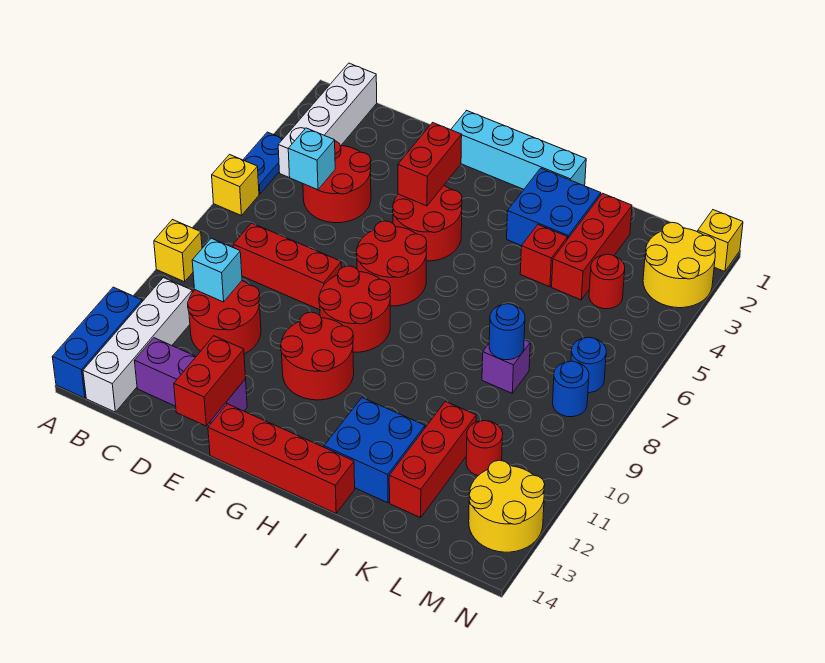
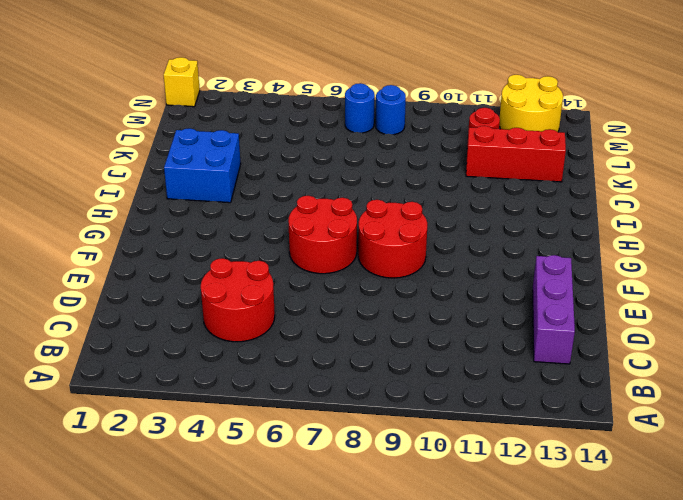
none -> blue plate A4:A5 level 1
none -> yellow brick A6 level 1
none -> yellow brick A9 level 1
none -> blue brick A12:A14 level 1

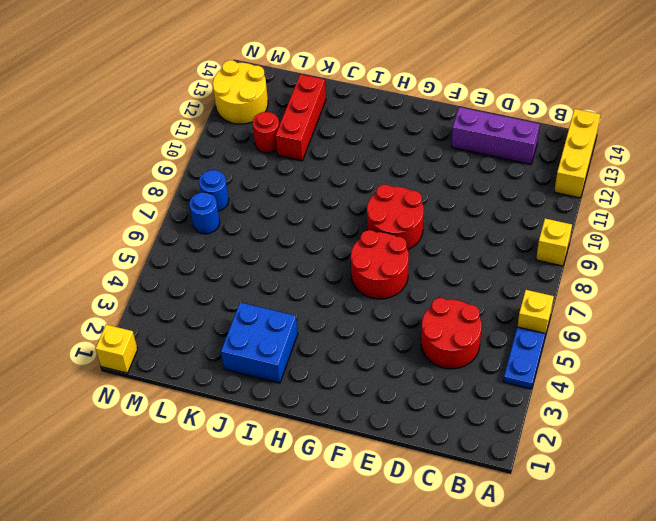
yellow brick A12:A14 level 1 -> blue brick A12:A14 level 1
none -> white brick B1:B4 level 1
none -> white brick B11:B14 level 1
none -> red brick C8:E8 level 1
none -> red round brick C10:D11 level 1

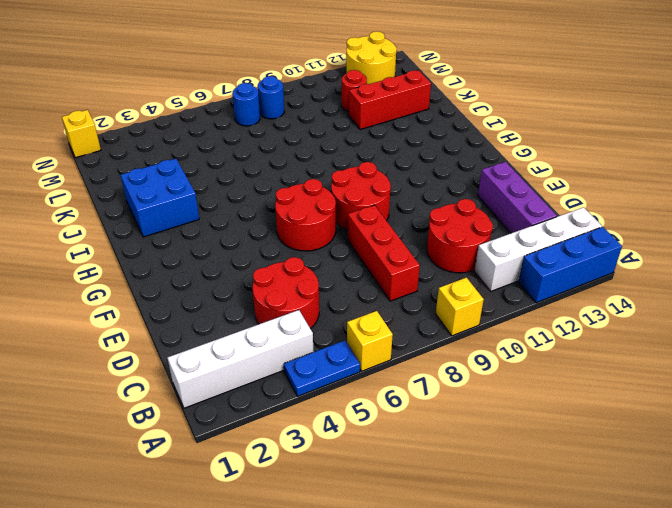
none -> cyan brick F1:I1 level 1
none -> red round brick F4:G5 level 1
none -> red round brick F10:G11 level 1
none -> red brick F14:I14 level 1

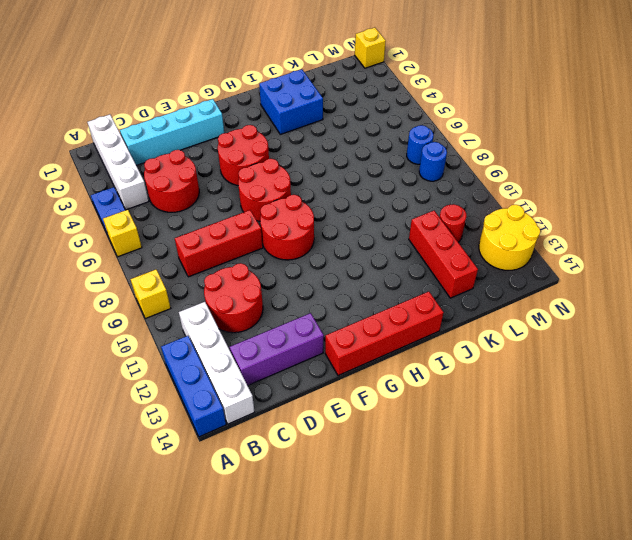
cyan brick C2:F2 level 1 -> cyan brick F1:I1 level 1
none -> red round brick F10:G11 level 1
none -> blue brick I12:J13 level 1
none -> red brick J4 level 1
none -> red brick K2:K4 level 1

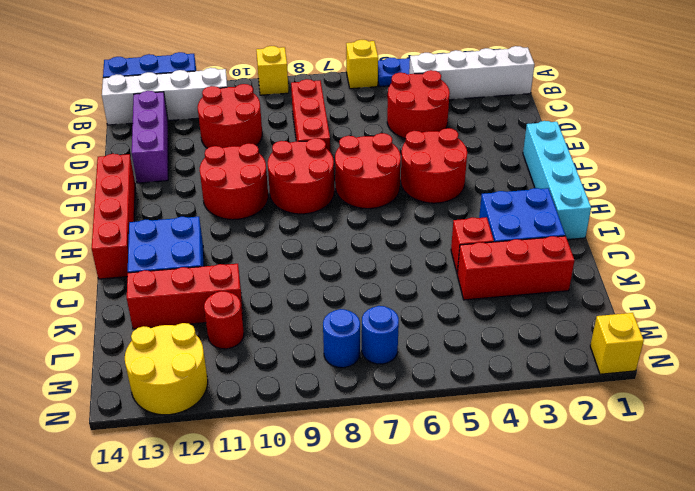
none -> purple brick K8 level 1
none -> red round brick L4 level 1
none -> yellow round brick M2:N3 level 1
none -> cyan brick C5 level 2

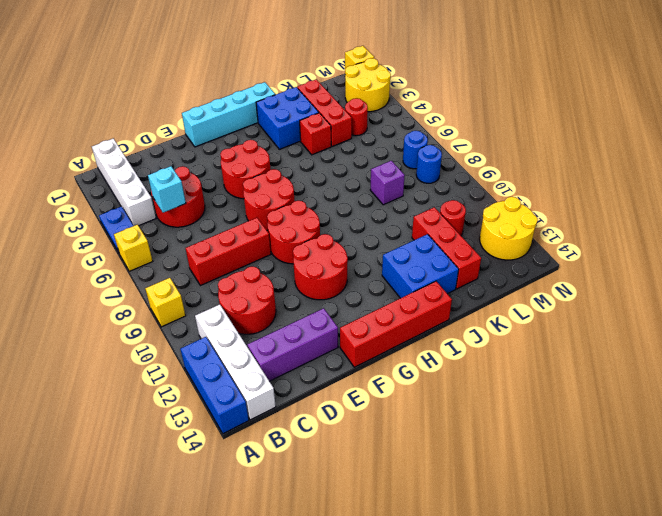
none -> cyan brick C10 level 2
none -> red brick E13:E14 level 2
none -> red brick F3:F4 level 2
none -> blue round brick K8 level 2

